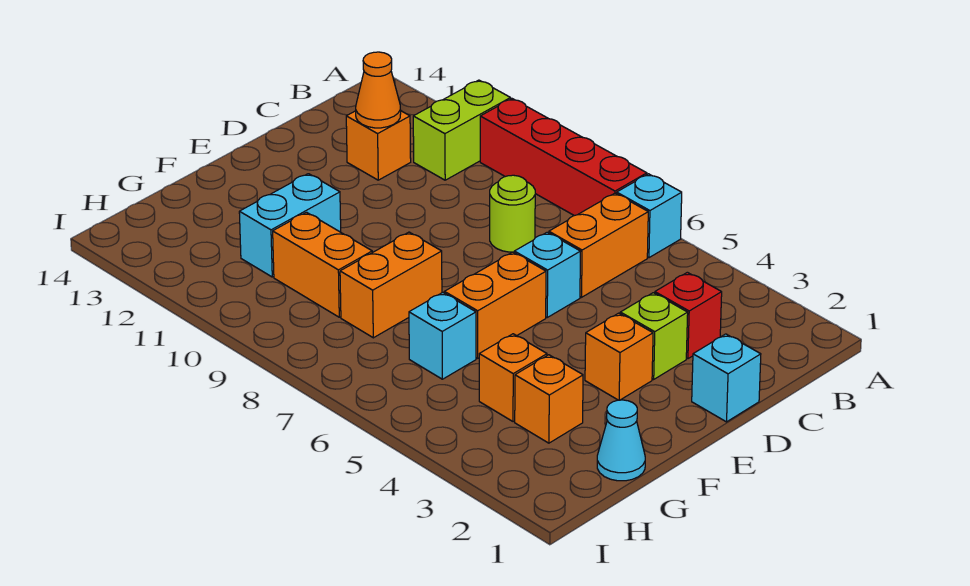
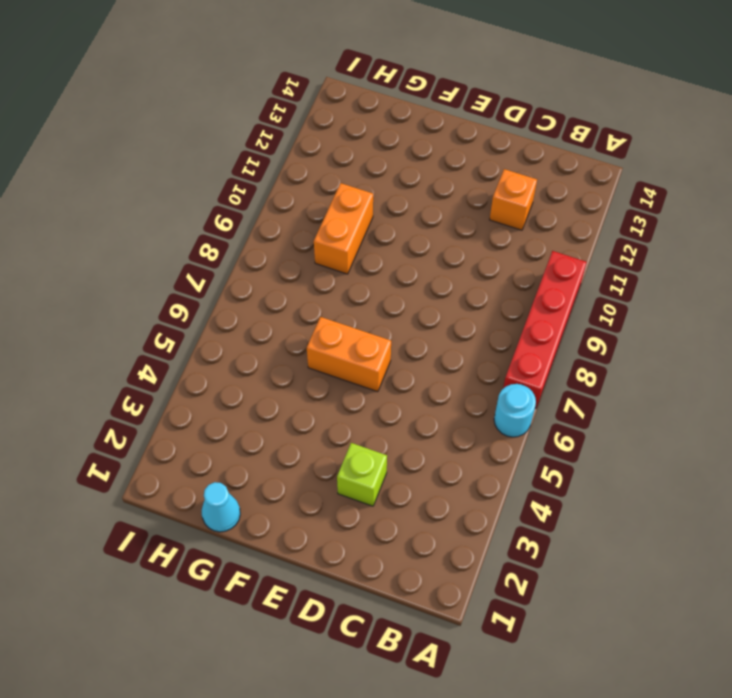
cyan round brick A6 level 1 -> cyan brick A6 level 1
none -> lime brick A11:B11 level 1
none -> orange brick B6:C6 level 1
none -> red brick C3 level 1

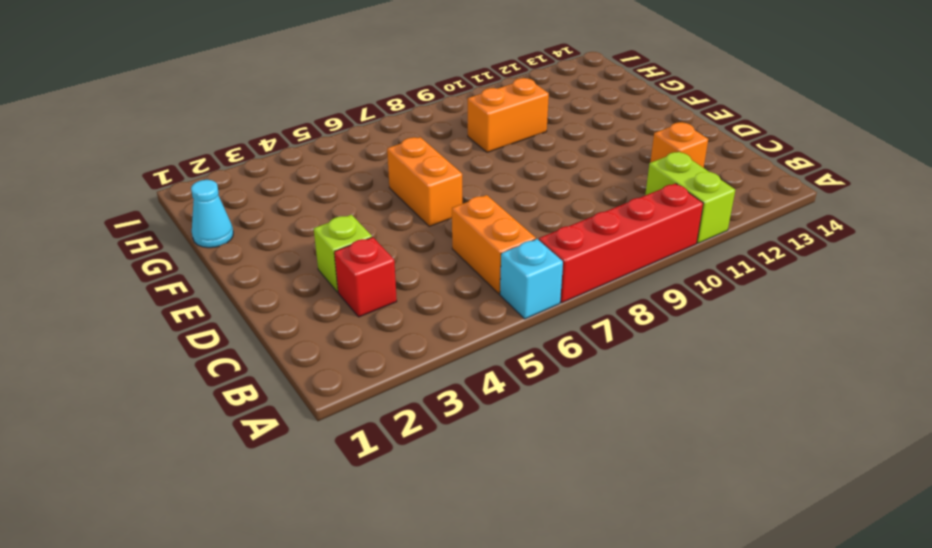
none -> lime round brick C8 level 1
none -> cyan brick D1 level 1
none -> cyan brick D6 level 1

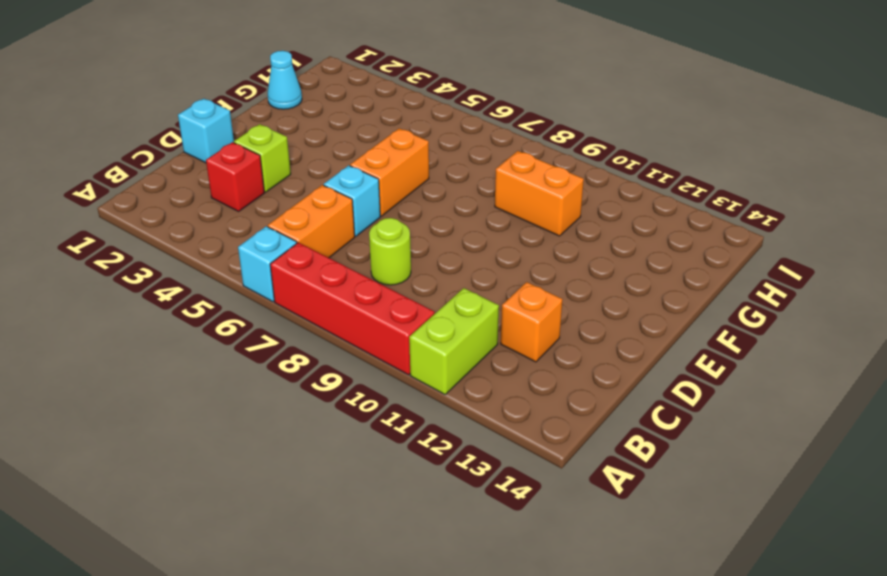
none -> orange brick E3 level 1
none -> orange brick F8:G8 level 1
none -> cyan brick F11:G11 level 1

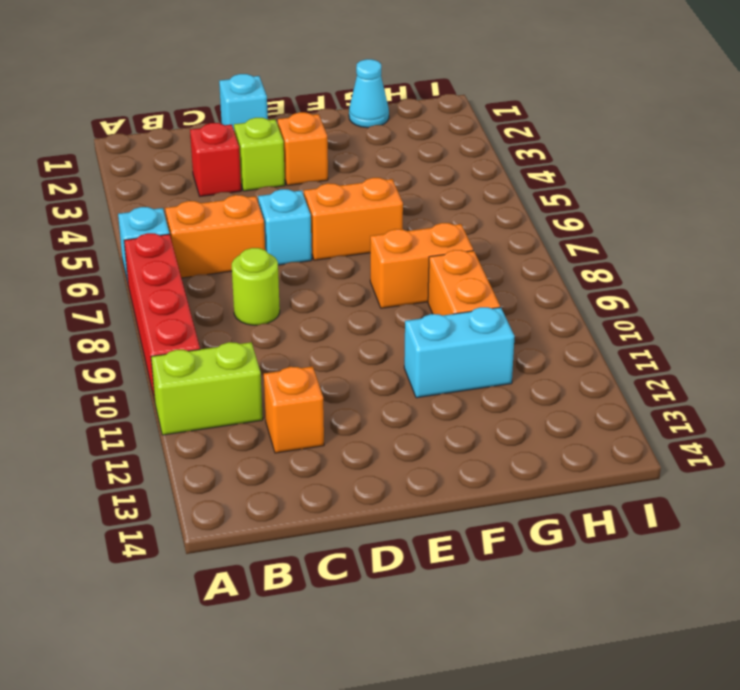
none -> orange brick G3 level 1
none -> orange brick G4 level 1
none -> cyan brick G6 level 1

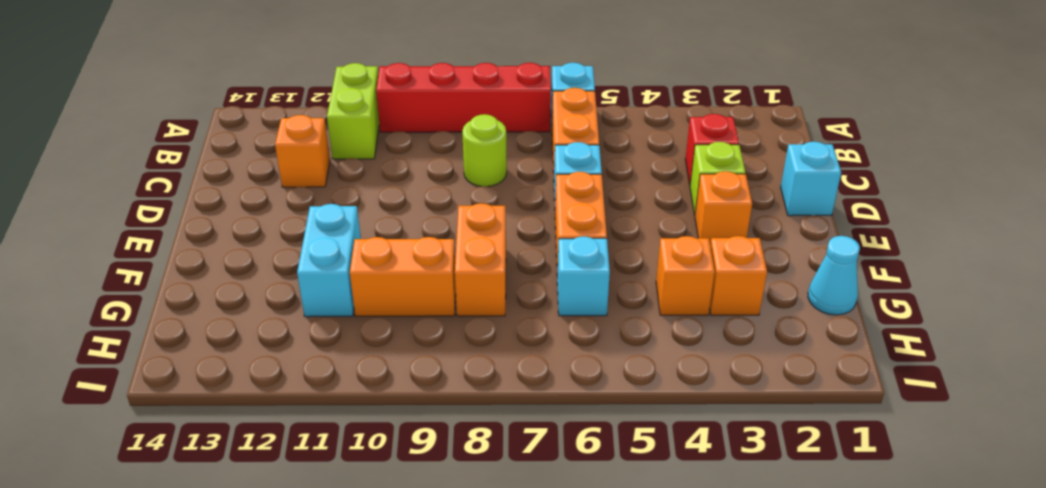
none -> orange cone C12 level 2

